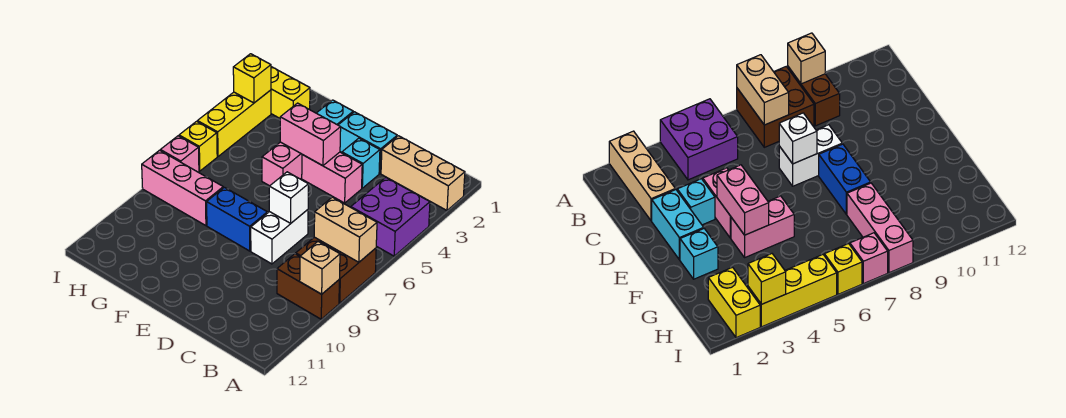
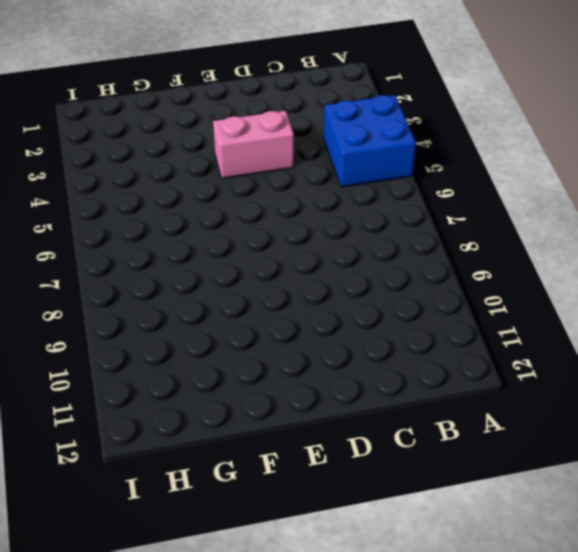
blue brick A4:B5 level 1 -> purple brick A4:B5 level 1
none -> tan brick A2:C2 level 1
none -> brown brick A7:B8 level 1
none -> brown brick A9:B9 level 1

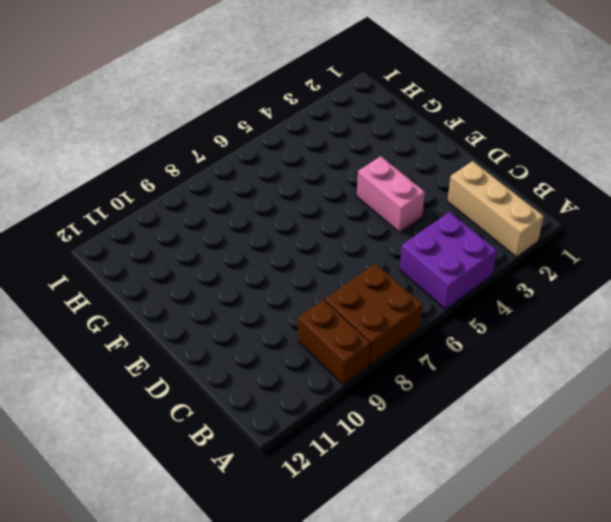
none -> cyan brick D2:E2 level 1
none -> cyan brick D3 level 1
none -> white brick D7:D8 level 1

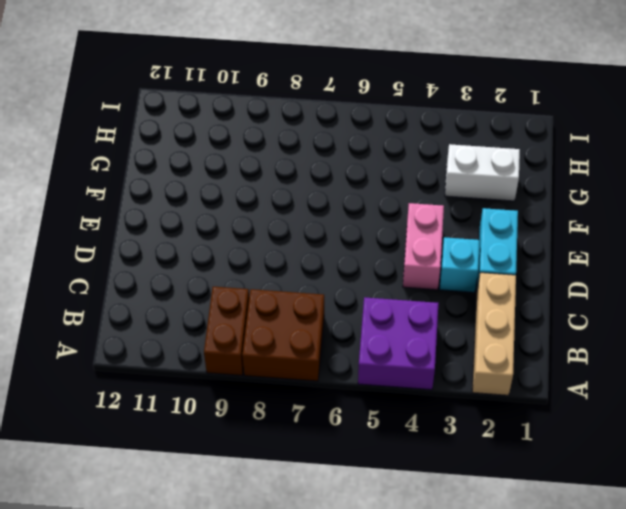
white brick G2:G3 level 1 -> white brick D7:D8 level 1
none -> blue brick E8:F8 level 1
none -> cyan brick F2 level 1
none -> pink brick F4:F5 level 1

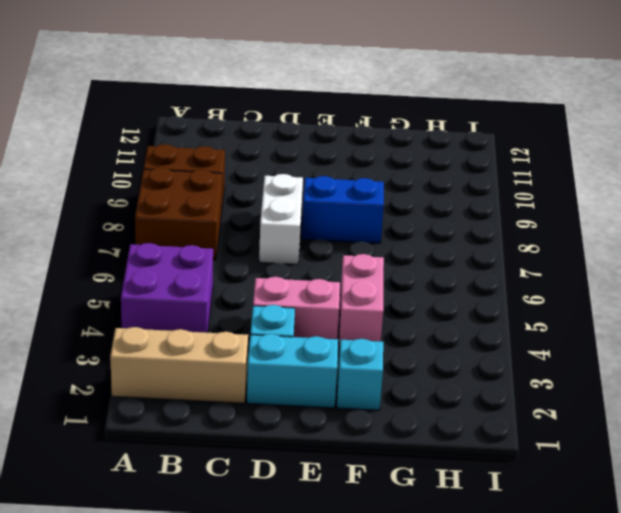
none -> pink brick G8:I8 level 1
none -> yellow brick H2:I2 level 1
none -> yellow brick I3:I5 level 1

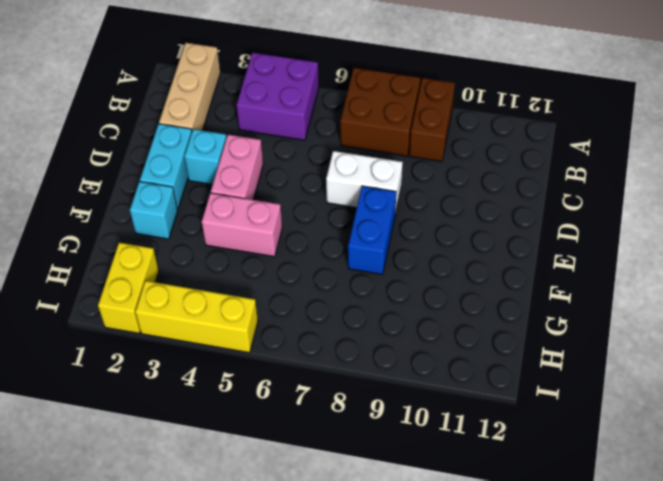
none -> pink brick G8:I8 level 1
none -> yellow brick I6 level 1
none -> pink brick I7 level 1

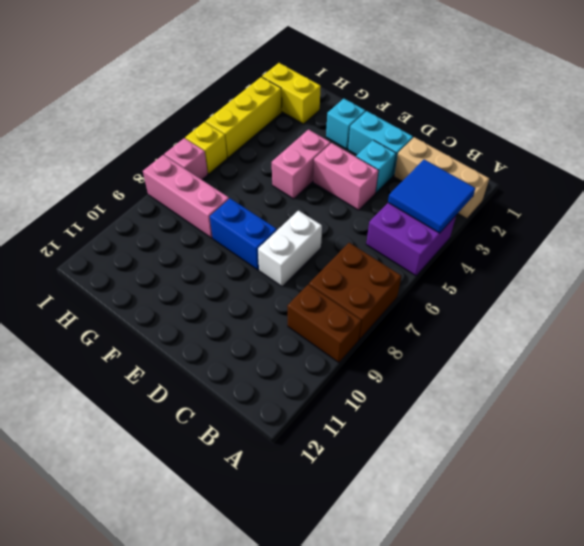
blue tile A3:B4 level 2 -> none
none -> tan brick A7:B7 level 2
none -> tan brick A9 level 2
none -> white brick D7 level 2

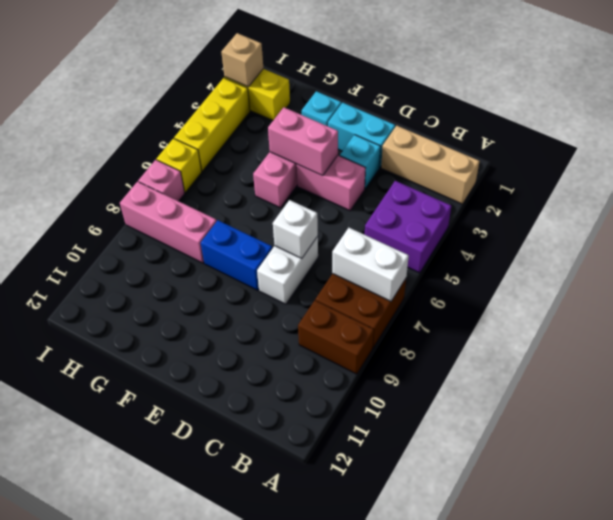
white brick A7:B7 level 2 -> tan brick A7:B7 level 2
tan brick I2 level 2 -> tan brick A9 level 2
none -> yellow brick I3 level 2

